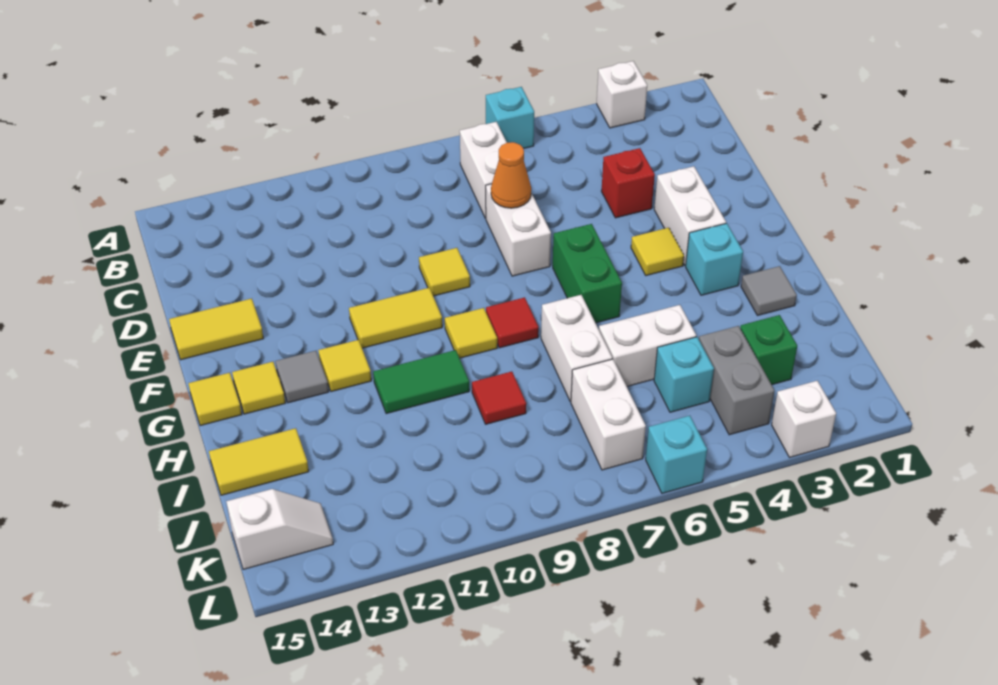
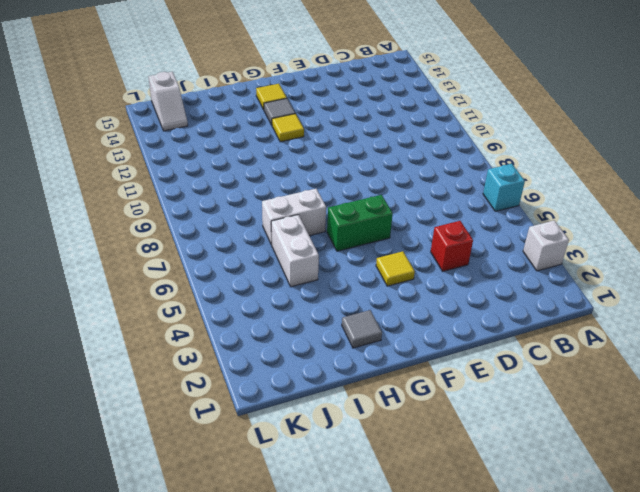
none -> white brick B7:C7 level 1
none -> white brick D7:E7 level 1
none -> white brick E3:F3 level 1
none -> yellow tile E9 level 1

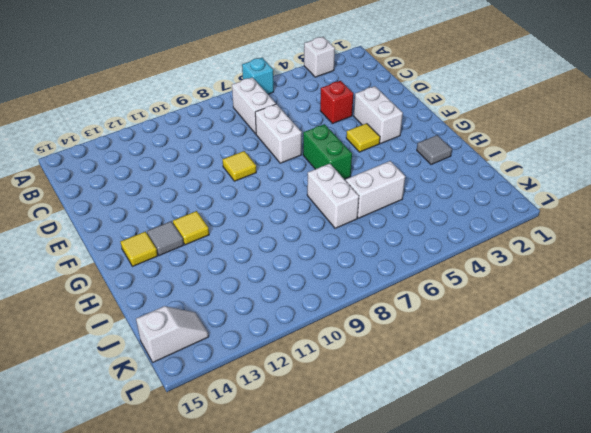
none -> yellow tile E14:E15 level 1
none -> yellow tile F10:F11 level 1
none -> cyan brick G3 level 1
none -> red tile G8 level 1

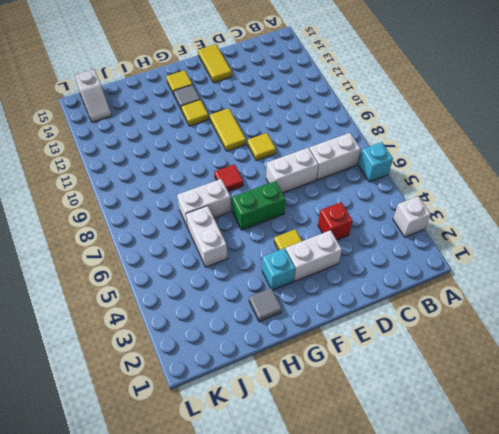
none -> yellow tile G9 level 1
none -> yellow tile G15 level 1
none -> green tile H10:H11 level 1
none -> red tile I9 level 1

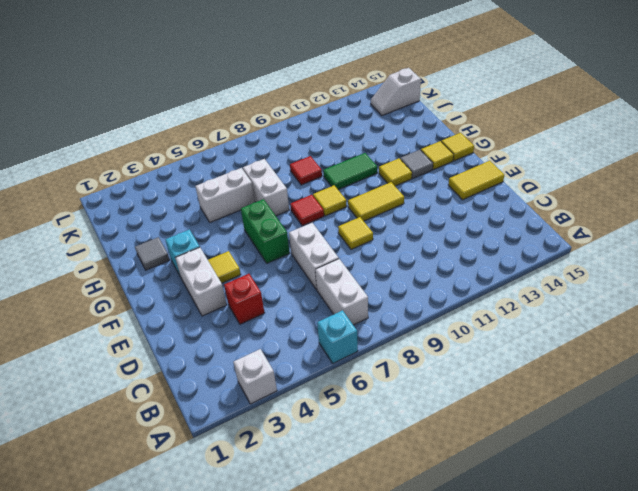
none -> yellow tile I14:I15 level 1
none -> green brick J3 level 1
none -> grey brick J4:K4 level 1
none -> cyan brick J5 level 1

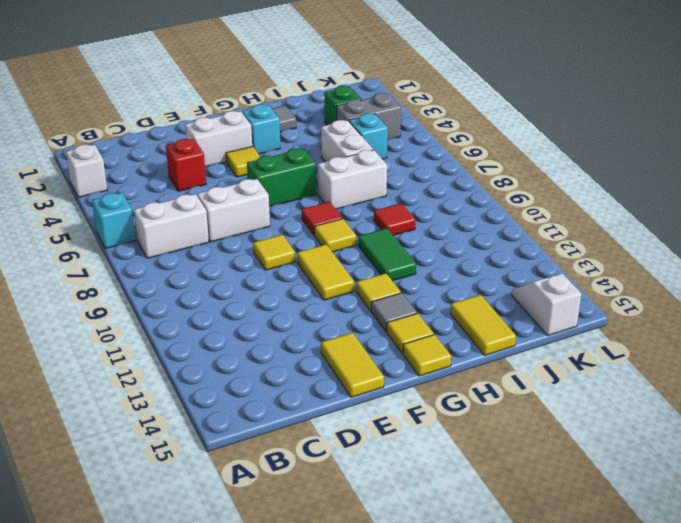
none -> white brick J7:K7 level 1
none -> white brick L3 level 1
none -> cyan brick L6 level 1
none -> orange cone D7 level 2

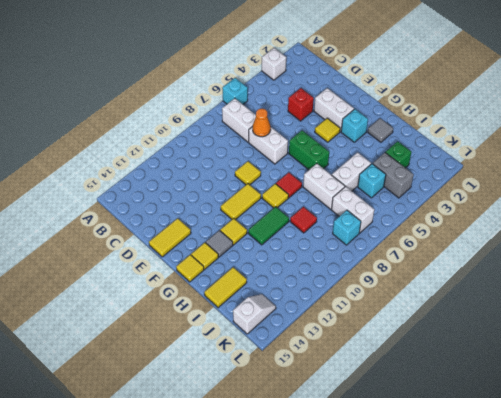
cyan brick K8 level 1 -> cyan brick L6 level 1
none -> white brick L3 level 1

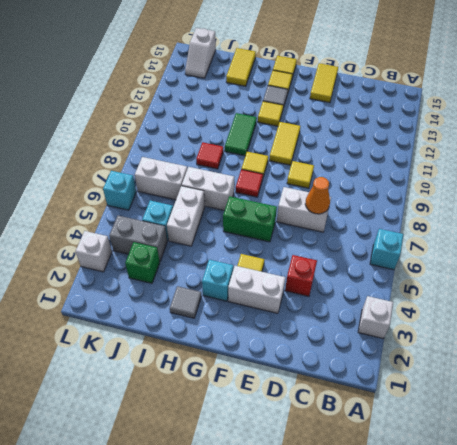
none -> white brick B7:C7 level 1

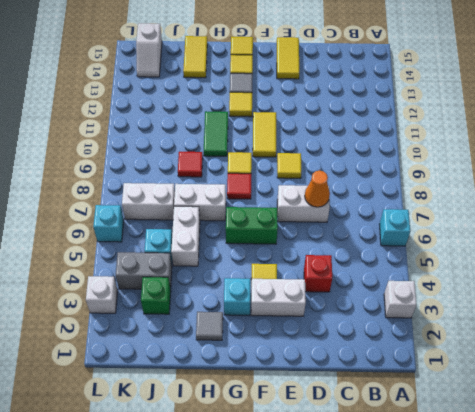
none -> white brick B7:C7 level 1

